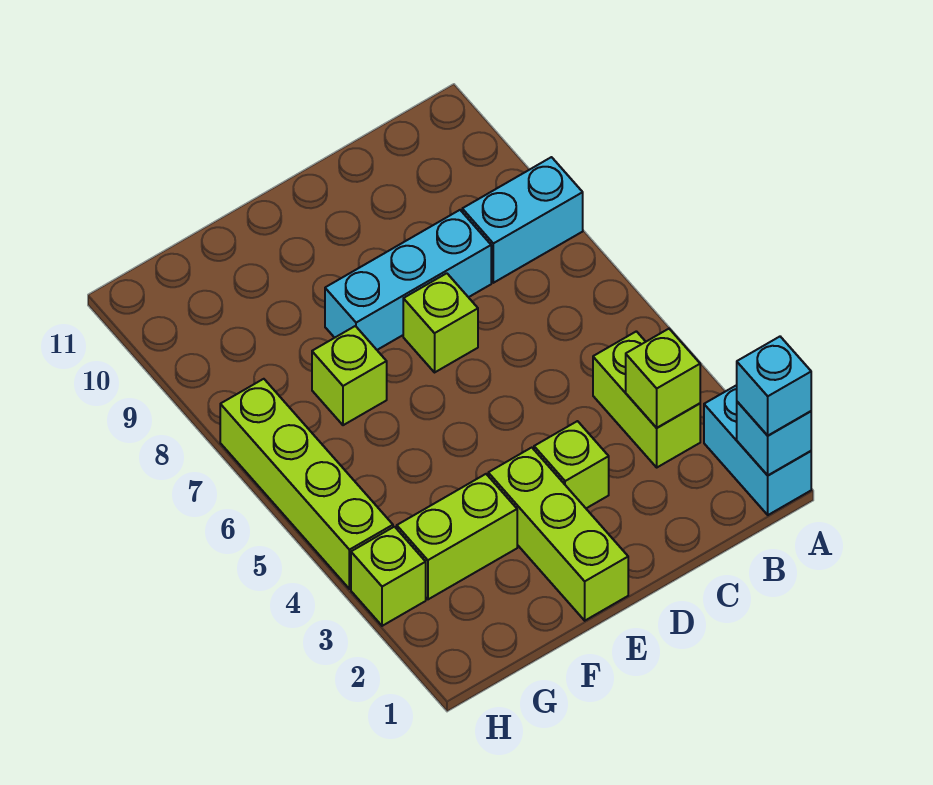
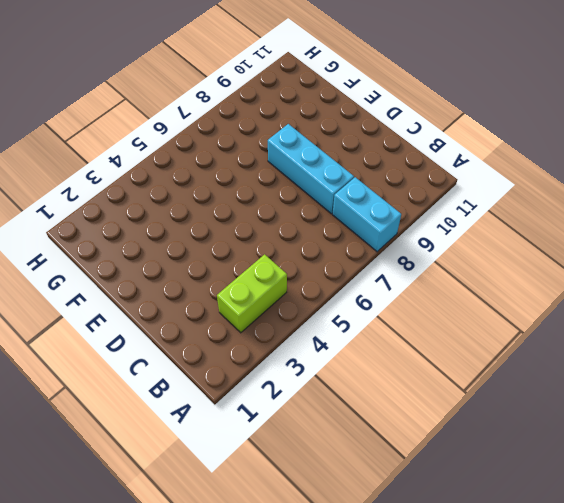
none -> cyan brick A1:A2 level 1
none -> lime brick D3 level 1
none -> lime brick D7 level 1

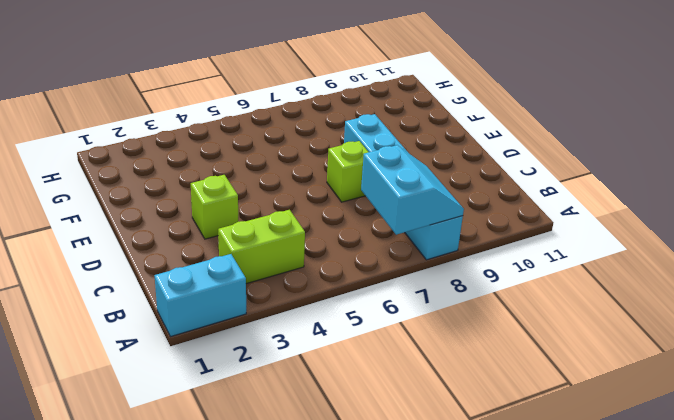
cyan slope A7:B8 level 2 top 7 -> none
none -> lime brick E1:E3 level 1
none -> lime brick F3:G3 level 1
none -> lime brick F7 level 1

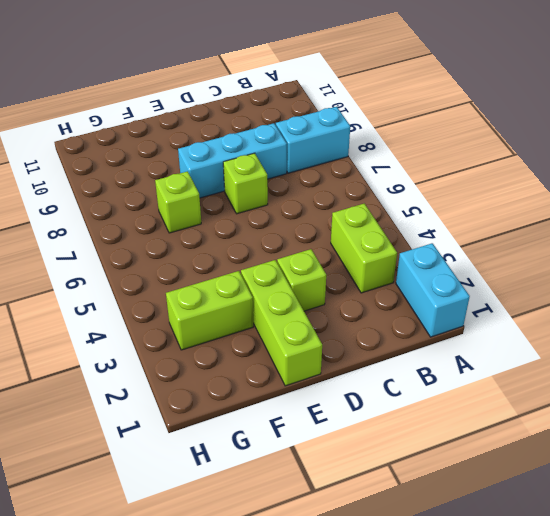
none -> lime brick H3 level 1
none -> lime brick H4:H7 level 1
none -> cyan brick A1 level 2

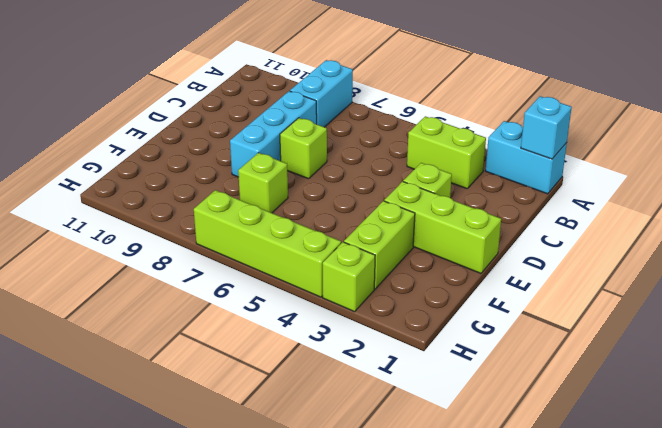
none -> lime brick B3 level 2
none -> cyan brick A1 level 3

